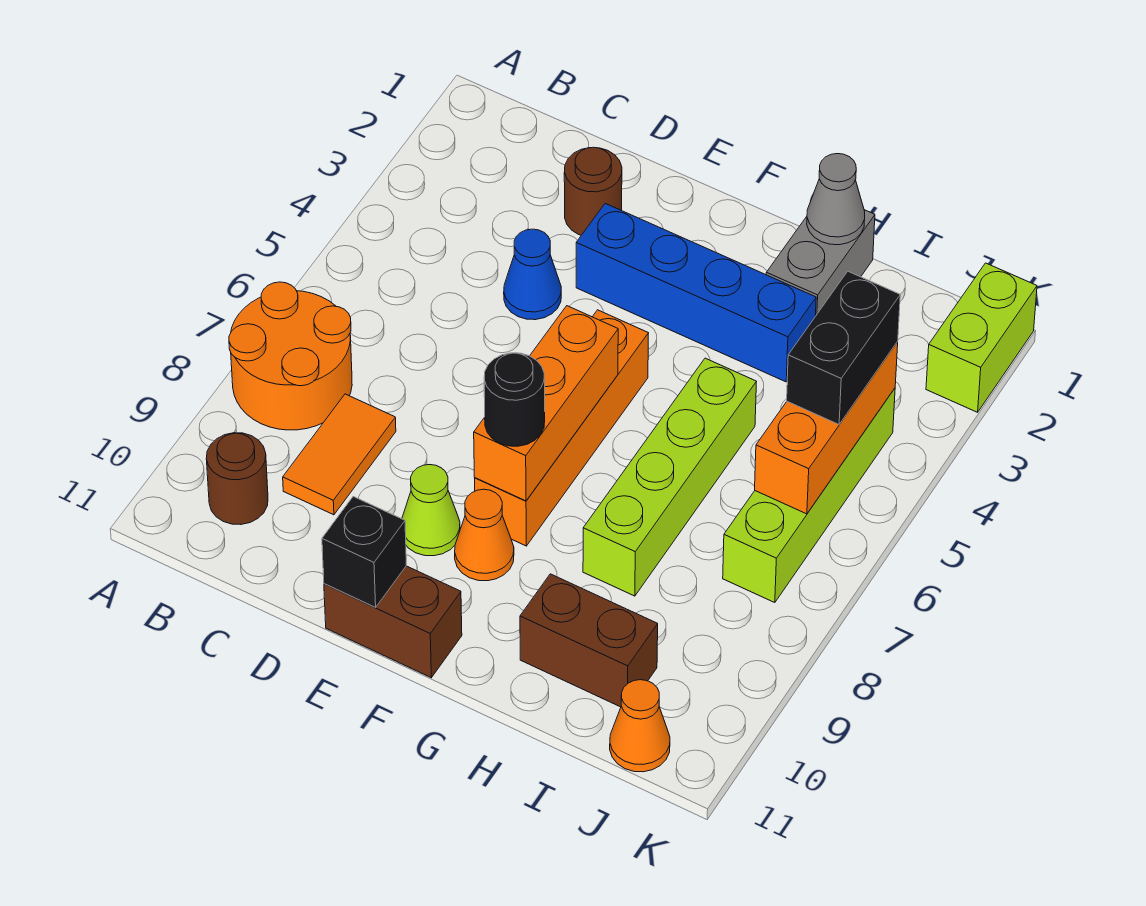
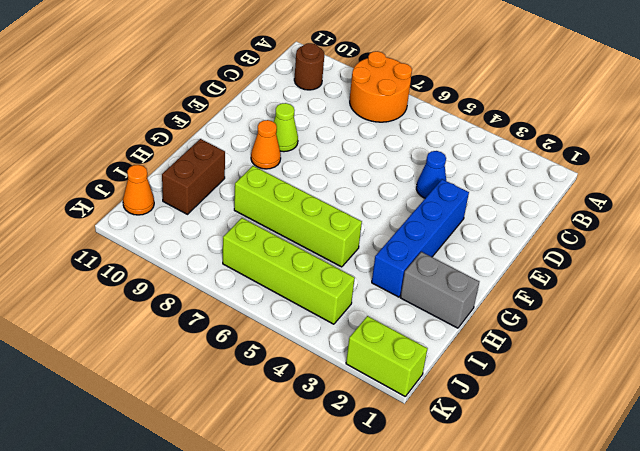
none -> orange tile C8:C9 level 1
none -> brown round brick D2 level 1
none -> brown brick E11:F11 level 1

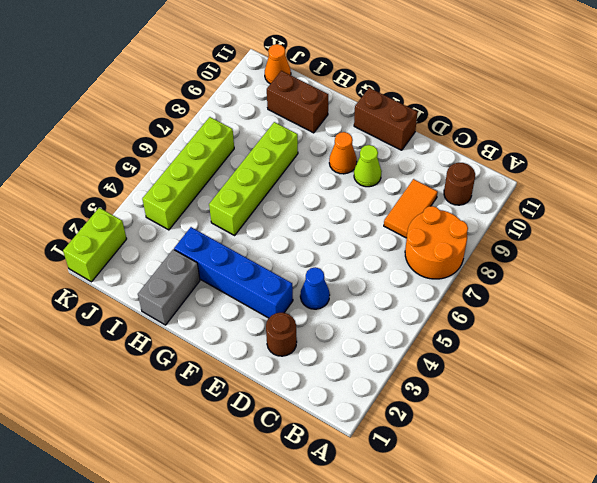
none -> orange brick F5:F8 level 1
none -> black brick E11 level 2
none -> orange brick F6:F8 level 2

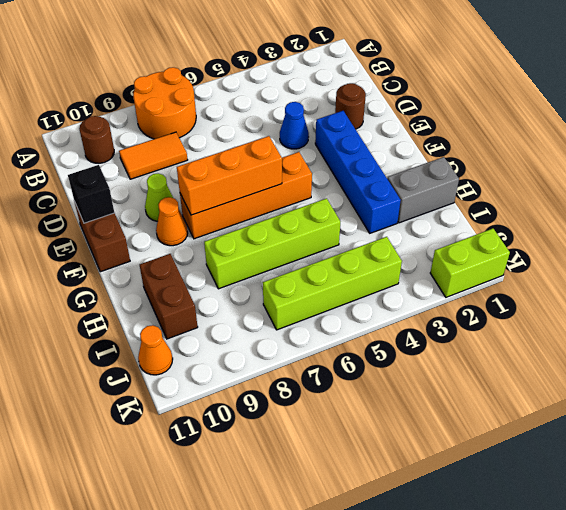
none -> grey cone H1 level 2
none -> orange brick J4:J6 level 2
none -> black round brick F8 level 3

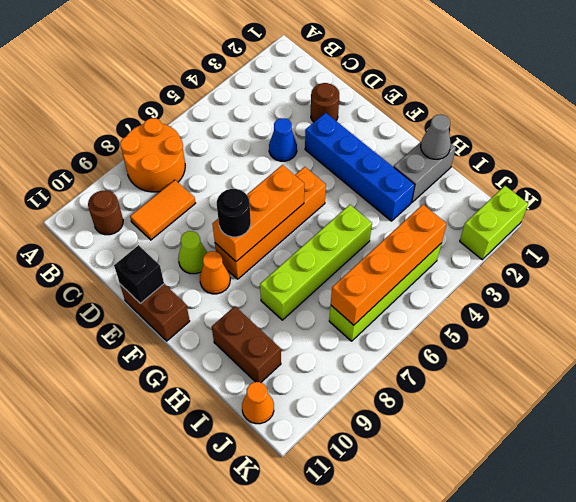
orange brick J4:J7 level 2 -> orange brick J4:J6 level 2
none -> black brick J4:J5 level 3

